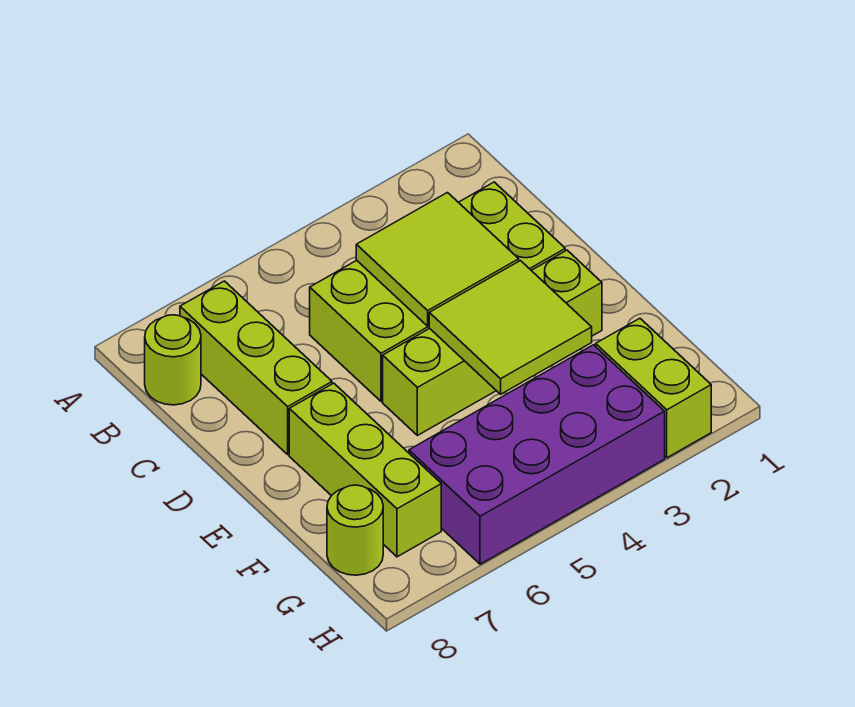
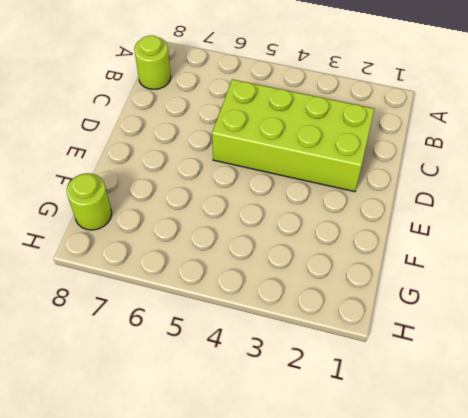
none -> lime brick B7:D7 level 1
none -> lime brick E2:E5 level 1

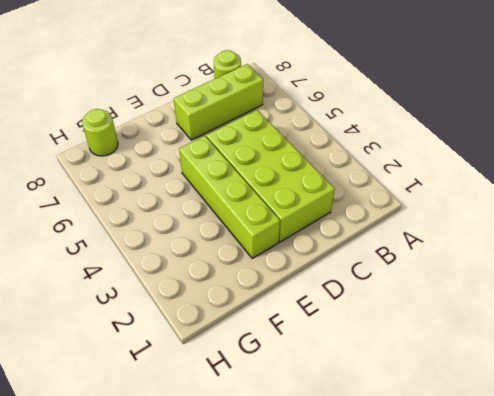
none -> lime brick E7:G7 level 1
none -> lime brick G2:H2 level 1

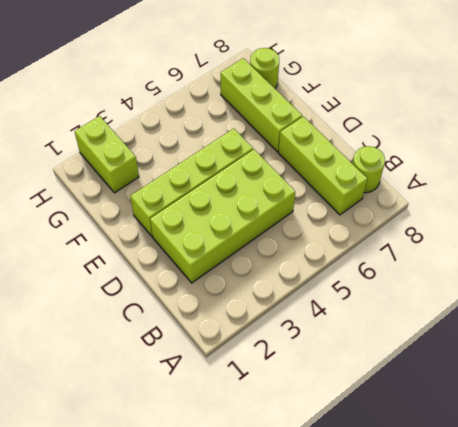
none -> purple brick G3:H6 level 1
none -> lime tile C3:D4 level 2

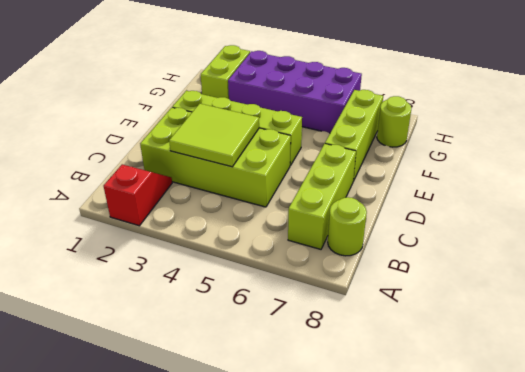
red slope A2:B2 level 1 top A -> none
none -> lime tile E3:F4 level 2

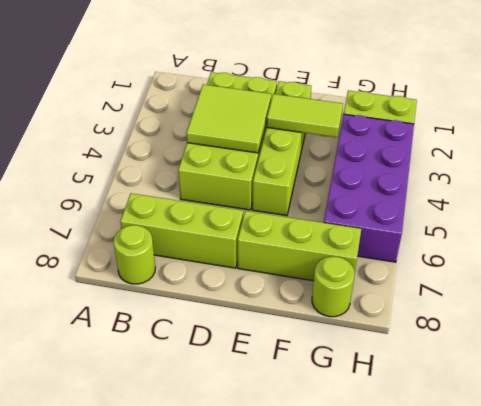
lime tile E3:F3 level 2 -> lime tile E3:F4 level 2

